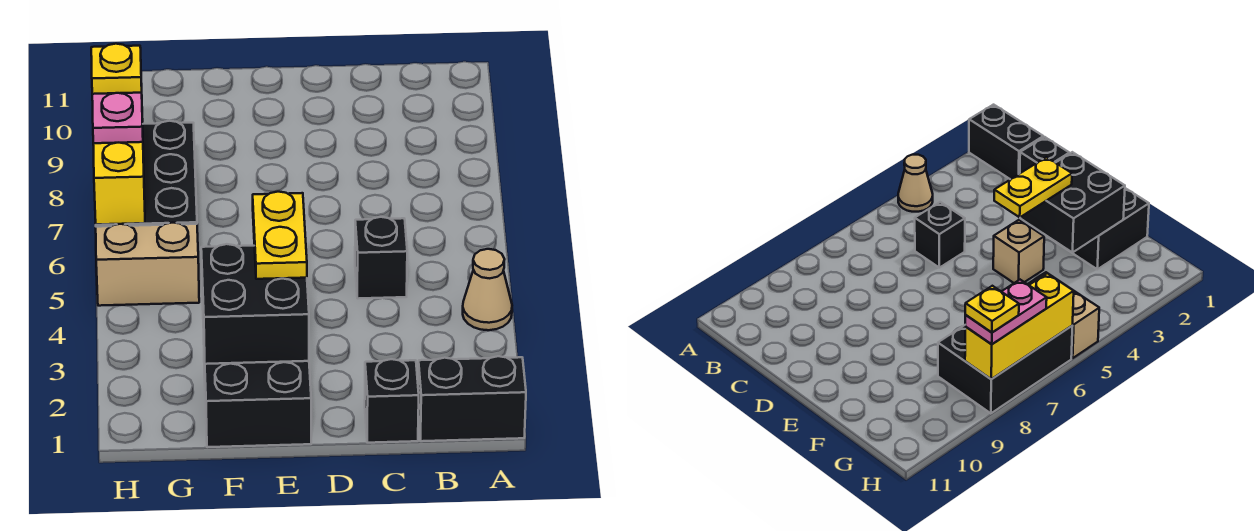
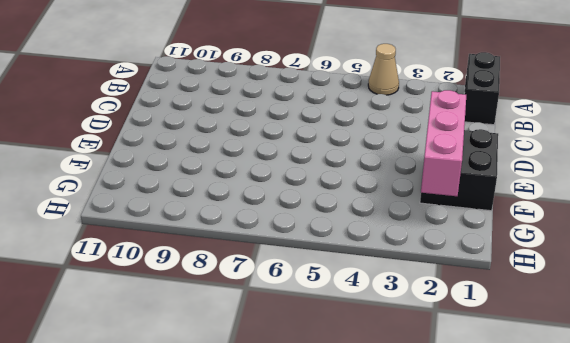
pink brick E2:G2 level 2 -> black brick E2:F3 level 2
none -> black brick C1 level 1
none -> black brick C5 level 1
none -> tan brick E4 level 1

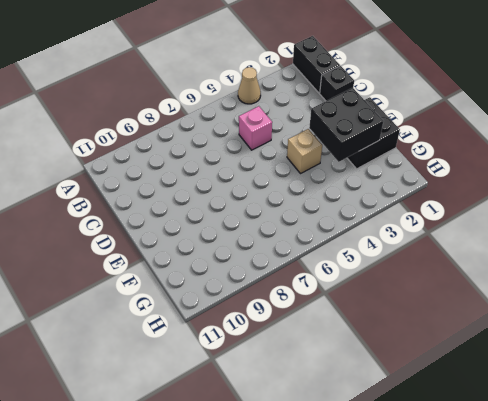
pink brick C5 level 1 -> black brick C5 level 1
none -> tan brick G5:H5 level 1
none -> black brick G6:H8 level 1
none -> yellow brick H6:H8 level 2

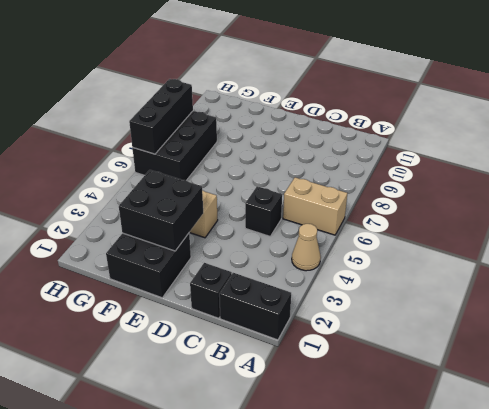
tan brick A6:B6 level 1 -> tan brick G5:H5 level 1
black brick H6:H8 level 2 -> yellow brick H6:H8 level 2
none -> yellow plate E3:E4 level 3
none -> pink plate H7:H8 level 3
none -> yellow plate H8 level 4

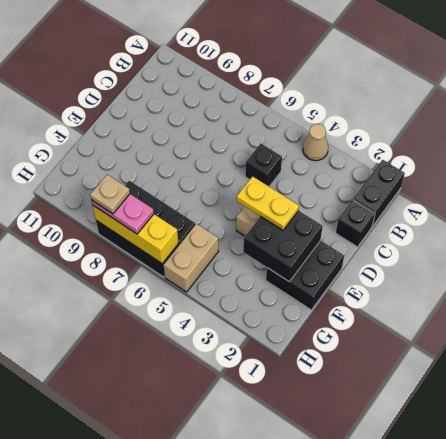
tan plate H8 level 4 -> yellow plate H8 level 4

